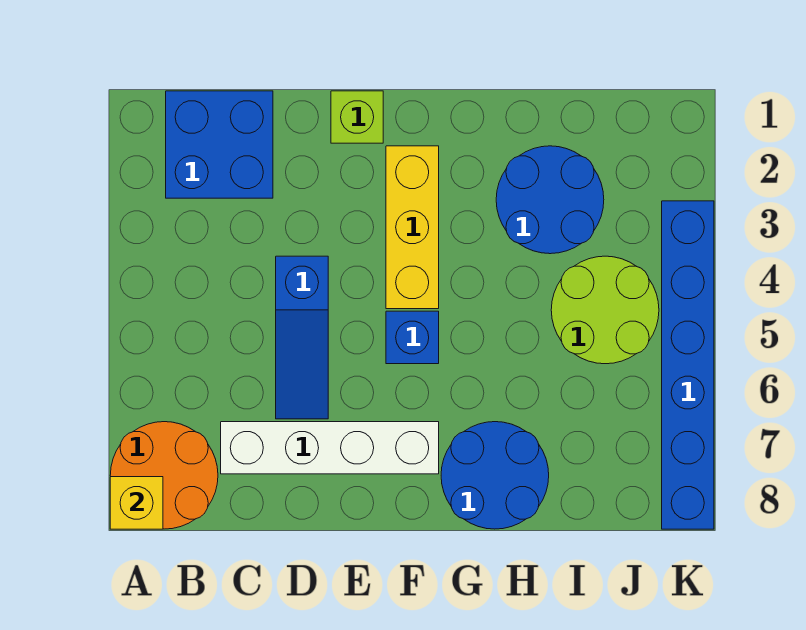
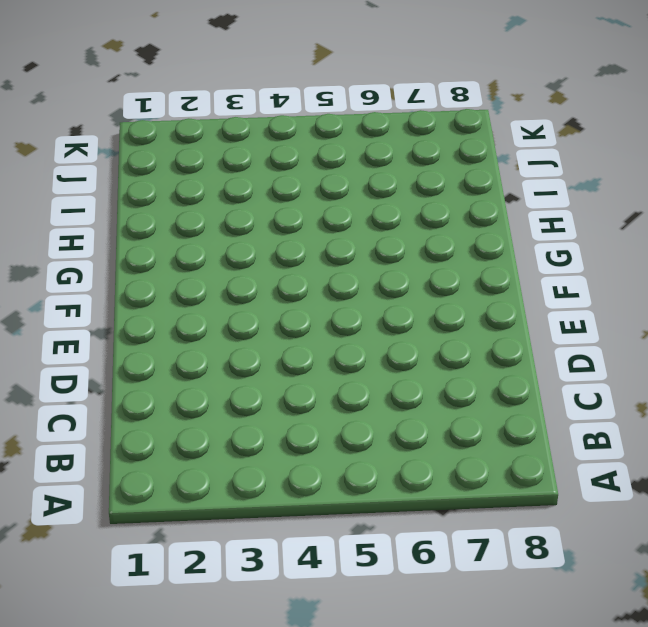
none -> orange round brick A7:B8 level 1
none -> blue brick B1:C2 level 1
none -> white brick C7:F7 level 1

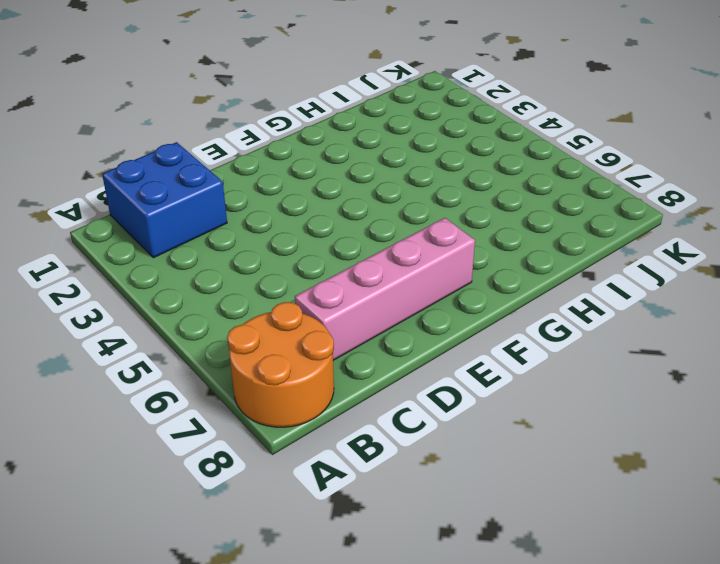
pink brick C7:F7 level 1 -> white brick C7:F7 level 1
none -> blue slope D4:D6 level 1 top 4
none -> lime brick E1 level 1
none -> yellow brick F2:F4 level 1

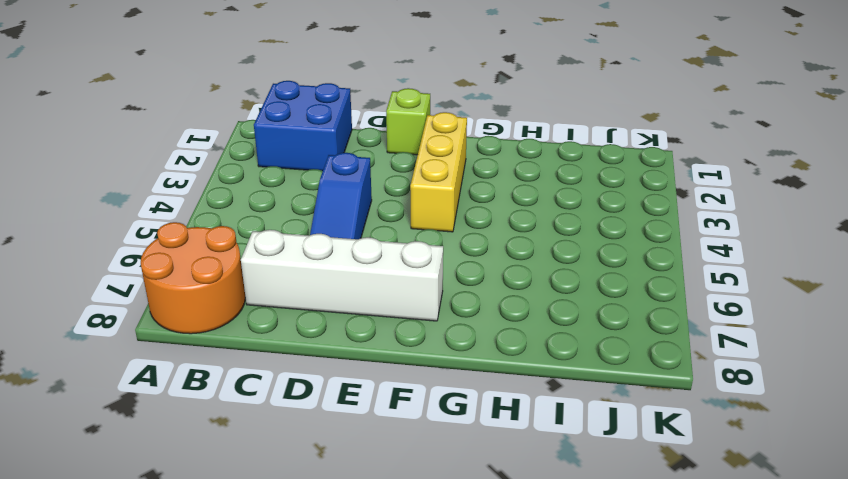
none -> blue brick F5 level 1
none -> blue round brick G7:H8 level 1
none -> blue round brick H2:I3 level 1

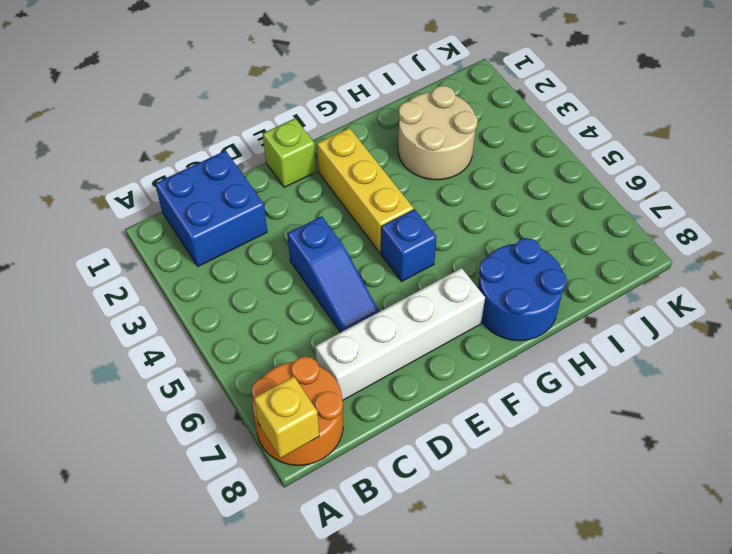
tan round brick H2:I3 level 1 -> blue round brick H2:I3 level 1
none -> lime round brick I4:J5 level 1
none -> blue brick K3:K8 level 1

